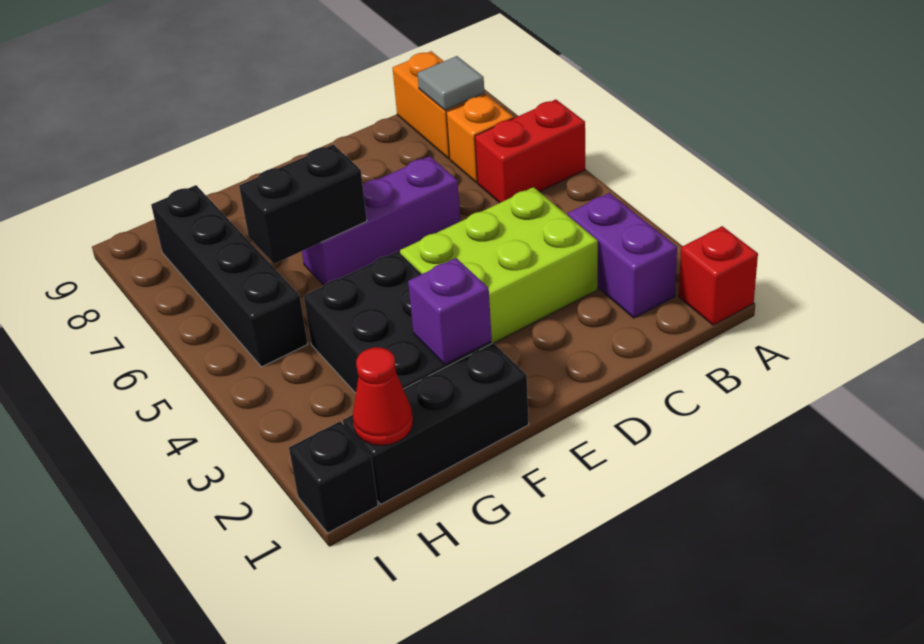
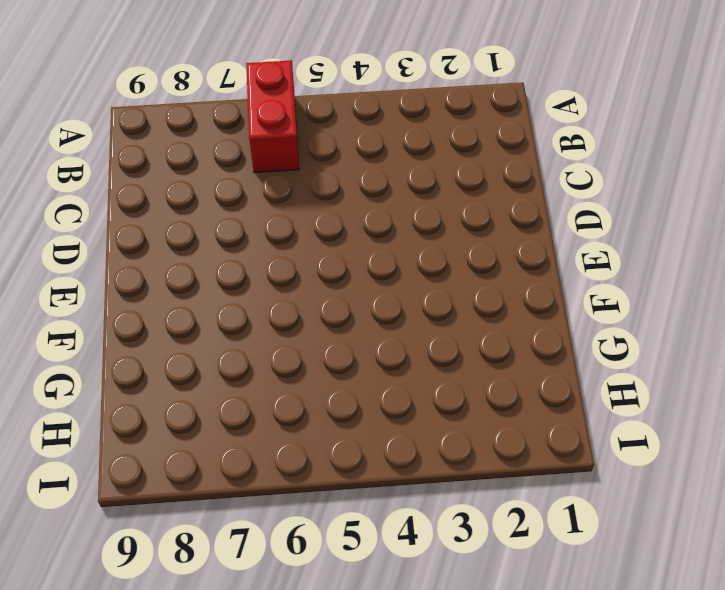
none -> red brick A1 level 1
none -> purple brick B2:B3 level 1
none -> orange brick B7 level 1

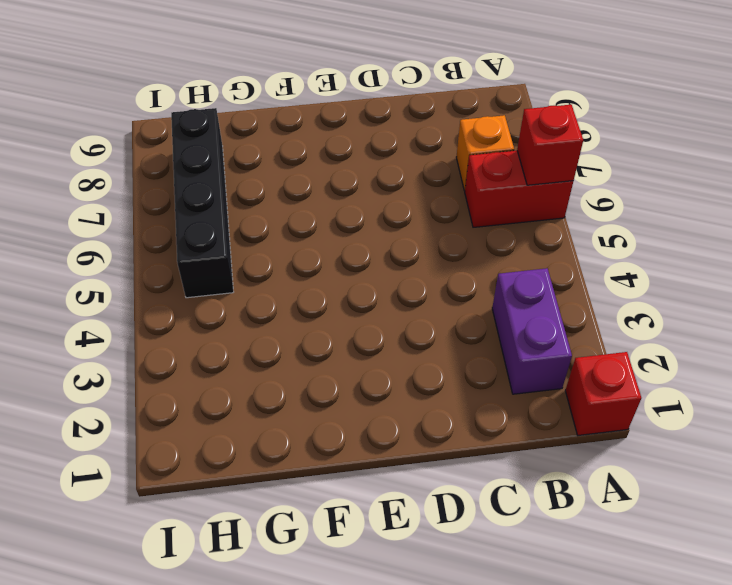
red brick A6 level 2 -> none
none -> orange brick B8:B9 level 1
none -> lime brick C3:E4 level 1
none -> purple brick D6:F6 level 1

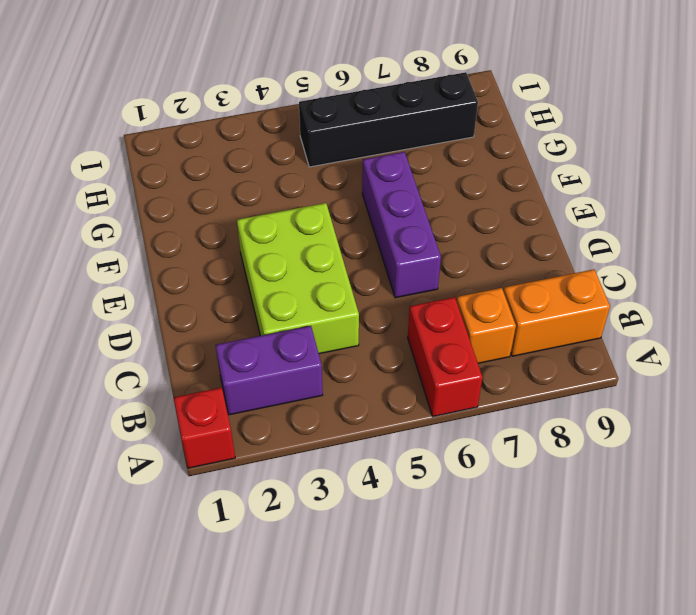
none -> black brick F1:H1 level 1
none -> black brick F2:G4 level 1
none -> black brick I1 level 1

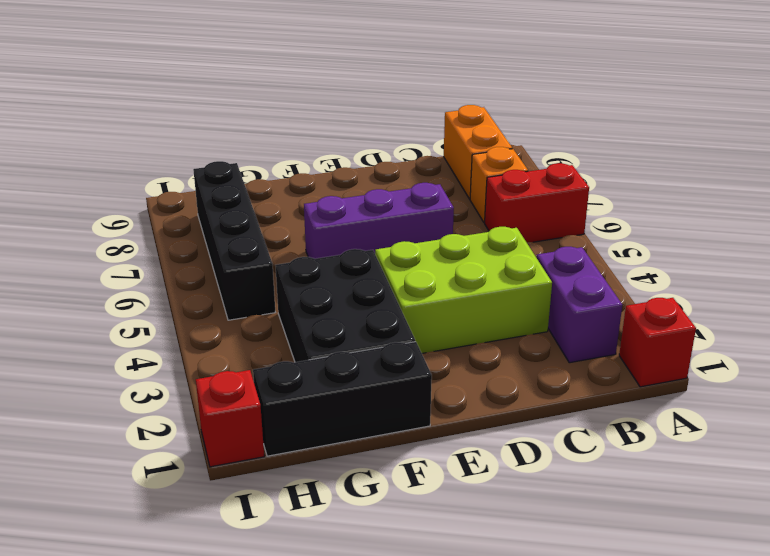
red brick I1 level 1 -> black brick I1 level 1
none -> grey tile B8 level 2
none -> purple brick F2 level 2
none -> black brick F6:G6 level 2

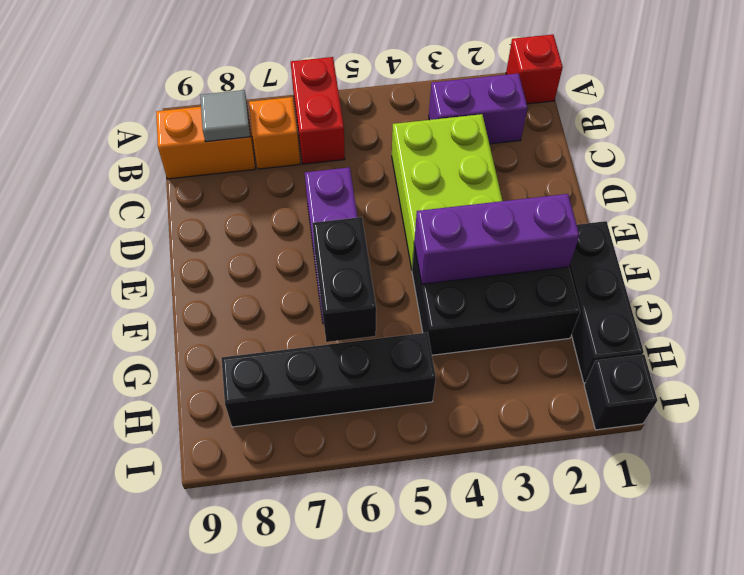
purple brick F2:F4 level 2 -> purple brick F2 level 2
none -> red cone H1 level 2

